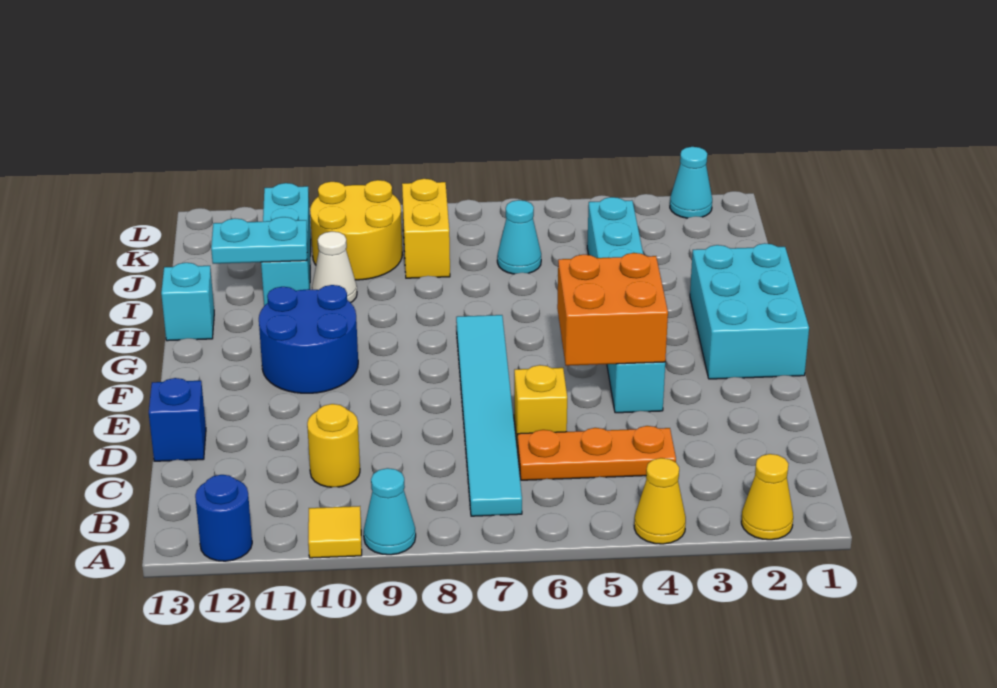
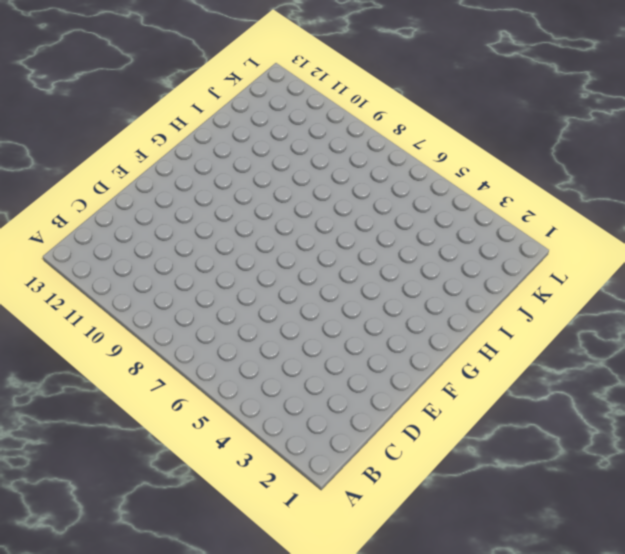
none -> yellow cone A2 level 1
none -> yellow cone A4 level 1
none -> cyan cone A9 level 1

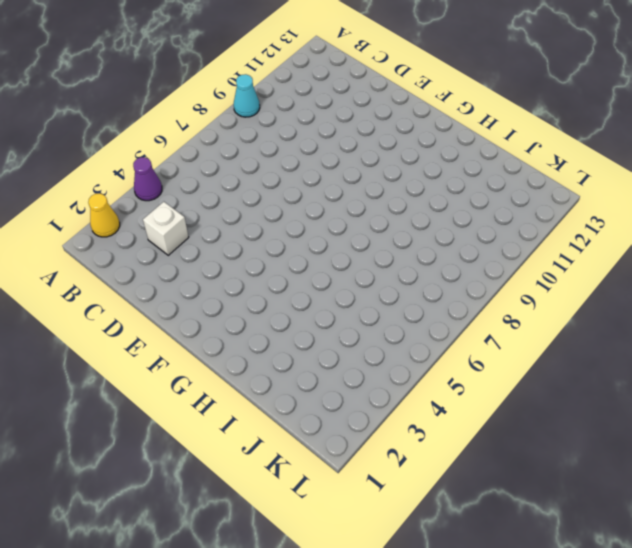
purple cone A4 level 1 -> yellow cone A4 level 1
white brick C3 level 1 -> none
none -> yellow tile A10 level 1
none -> blue round brick A12 level 1
none -> cyan tile B7:G7 level 1

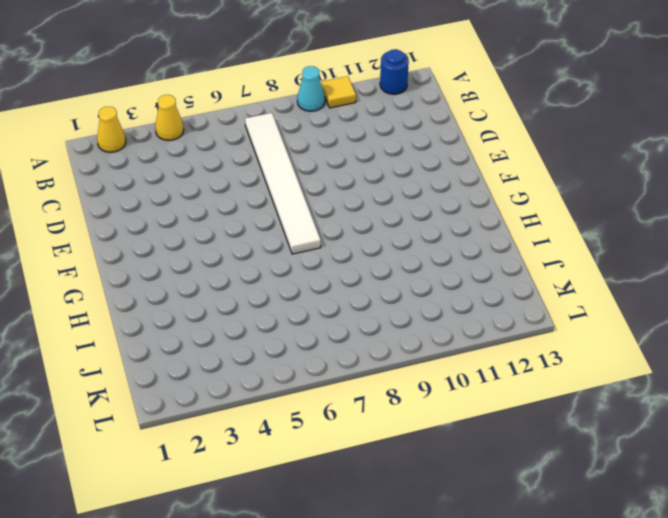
white tile B7:G7 level 1 -> cyan tile B7:G7 level 1
none -> orange plate C4:C6 level 1
none -> yellow round brick C10 level 1
none -> yellow brick D6 level 1

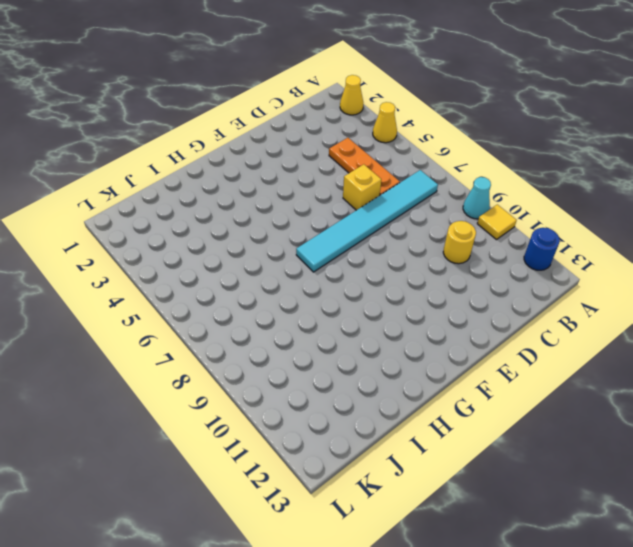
none -> blue brick D13 level 1
none -> cyan brick E4:J4 level 1
none -> cyan brick F1:H2 level 1

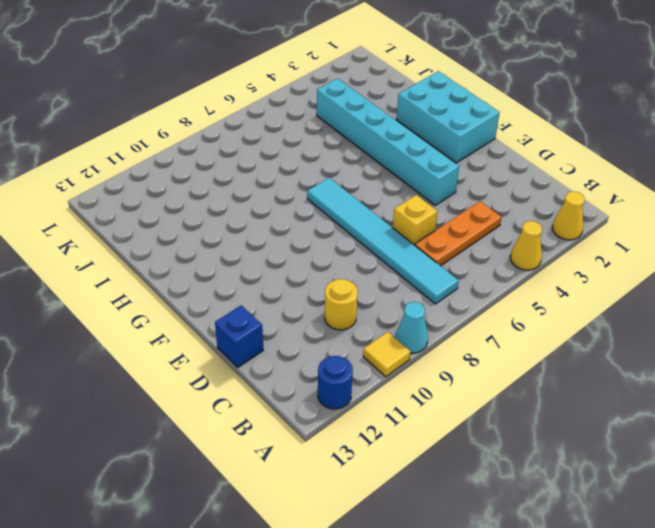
none -> blue round brick F10:G11 level 1
none -> cyan brick H13 level 1
none -> white cone I10 level 1

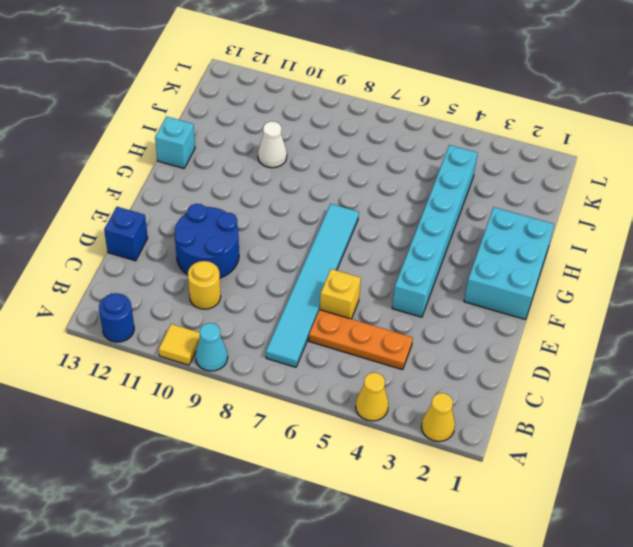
blue round brick D10:E11 level 1 -> blue round brick F10:G11 level 1
none -> cyan brick I11:K11 level 1
none -> cyan cone J6 level 1
none -> yellow brick J8:K8 level 1

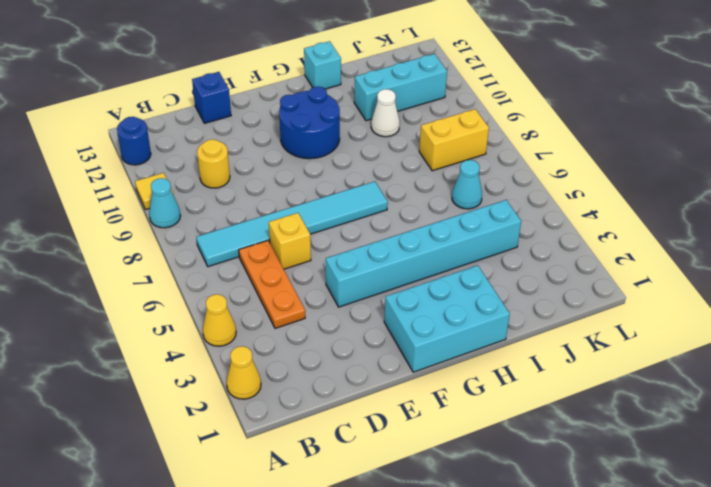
none -> yellow round brick J9:K10 level 1
none -> cyan cone L2 level 1
none -> orange brick E4:F5 level 2

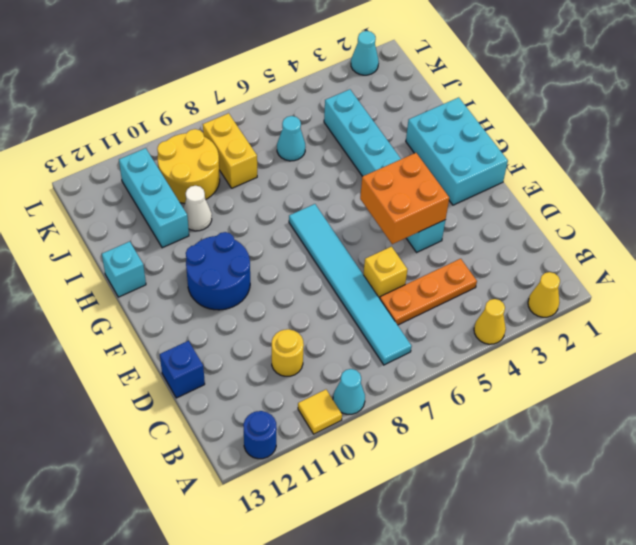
none -> cyan plate I11:I12 level 2

